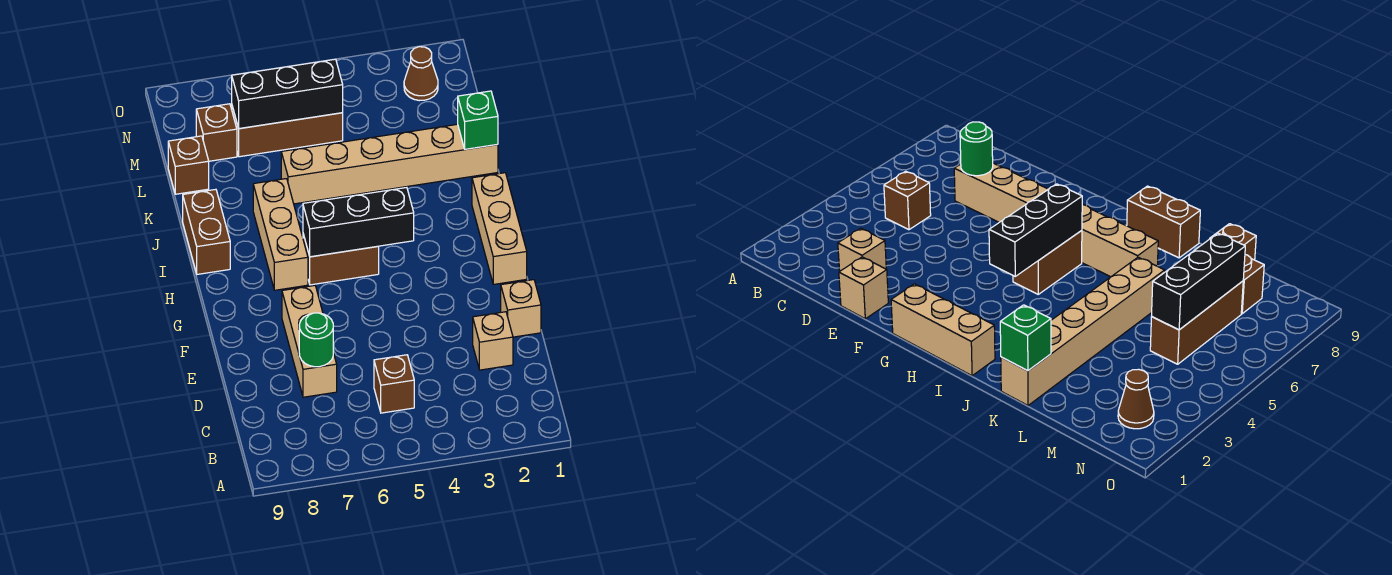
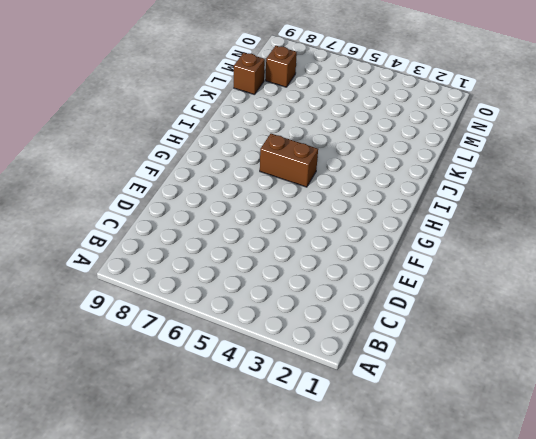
none -> brown brick C5 level 1
none -> tan brick D2 level 1
none -> tan brick D7:F7 level 1

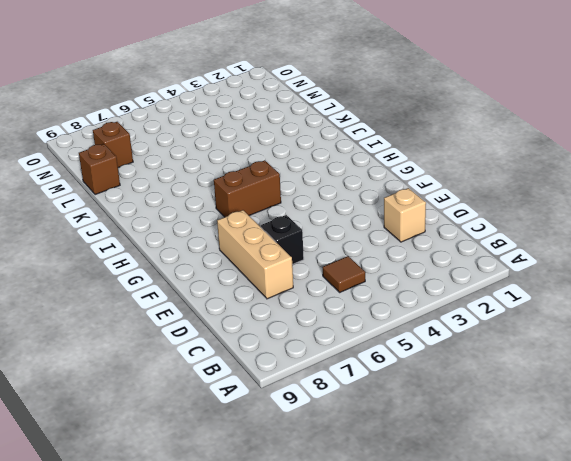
brown tile C5 level 1 -> brown brick C5 level 1
black brick E6 level 1 -> none
none -> tan brick E1 level 1
none -> tan brick G1:I1 level 1
none -> tan brick H7:J7 level 1

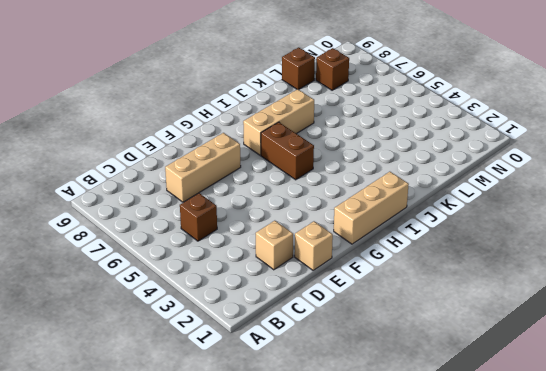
none -> brown brick I9:J9 level 1
none -> tan brick K1:K6 level 1
none -> brown brick M5:M7 level 1

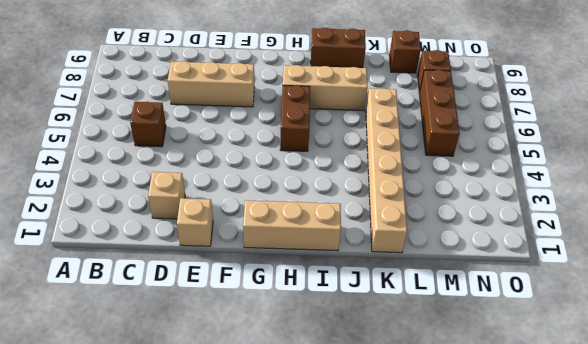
none -> brown cone N2 level 1
none -> green round brick D7 level 2
none -> black brick H4:H6 level 2

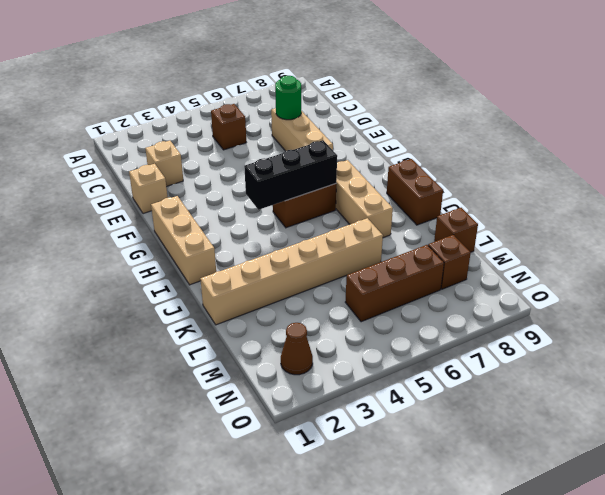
none -> green brick K1 level 2
none -> black brick M5:M7 level 2

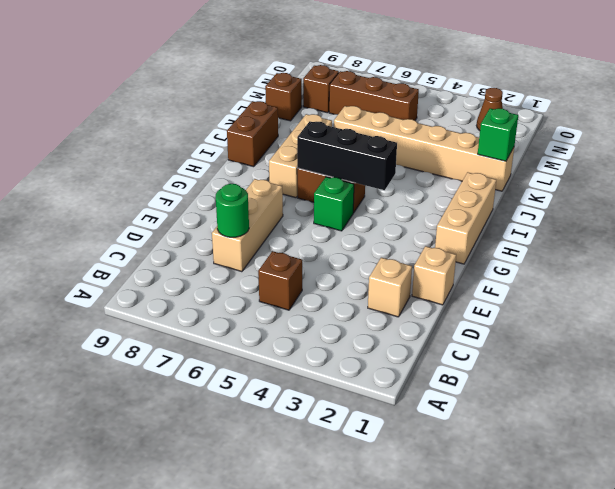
green brick G5 level 1 -> none
none -> black brick M5:M7 level 2

